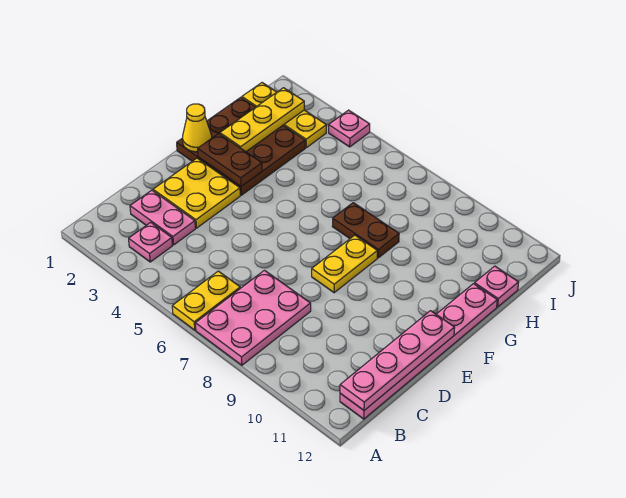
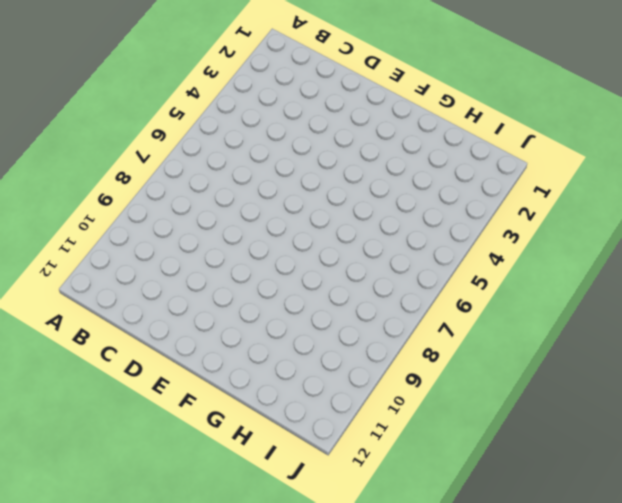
none -> yellow plate A6:B6 level 1
none -> pink plate A7:C8 level 1
none -> pink plate B3 level 1

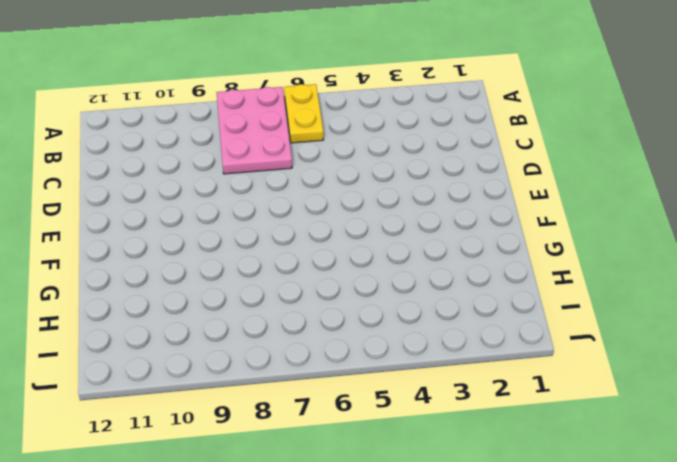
none -> pink plate B3 level 1
none -> pink plate B12:G12 level 1
none -> pink plate C2:C3 level 1

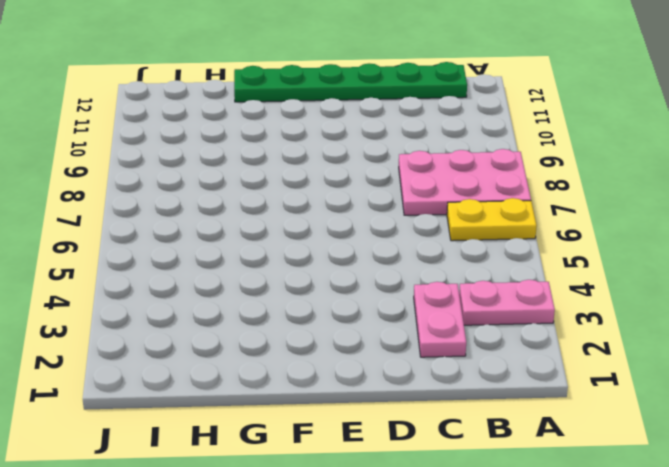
pink plate A3:B3 level 1 -> pink plate B3 level 1
green plate B12:G12 level 1 -> pink plate B12:G12 level 1
none -> yellow plate D2:E3 level 1
none -> yellow plate E8:F8 level 1
none -> brown plate F1:H3 level 1

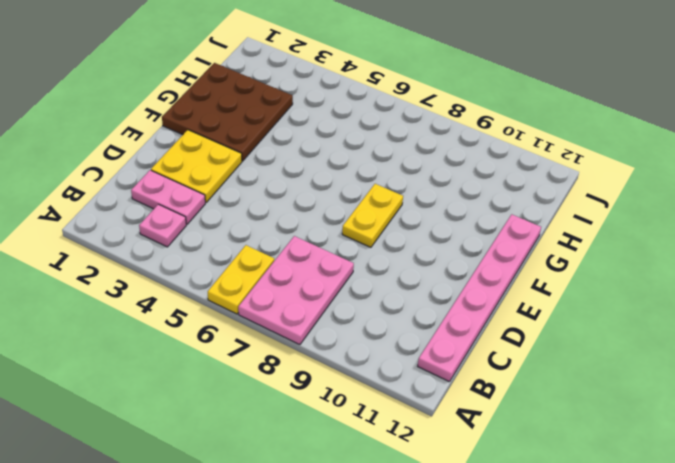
none -> brown plate G7:G8 level 1
none -> pink plate H12 level 1
none -> yellow plate I1:I3 level 1

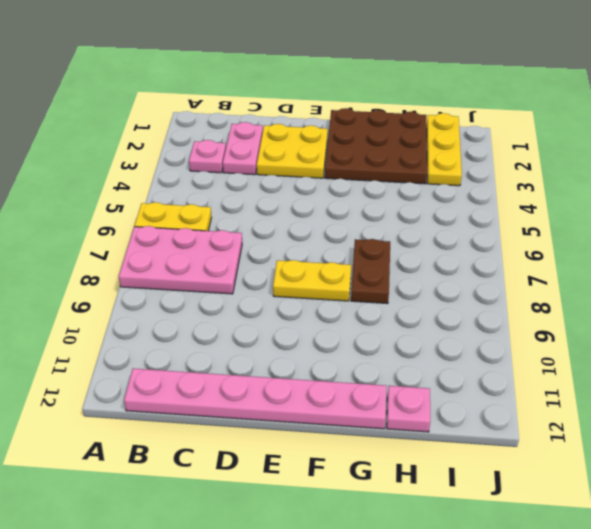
none -> pink plate J4 level 1
none -> pink plate B12:E12 level 2
none -> yellow cone F1 level 2

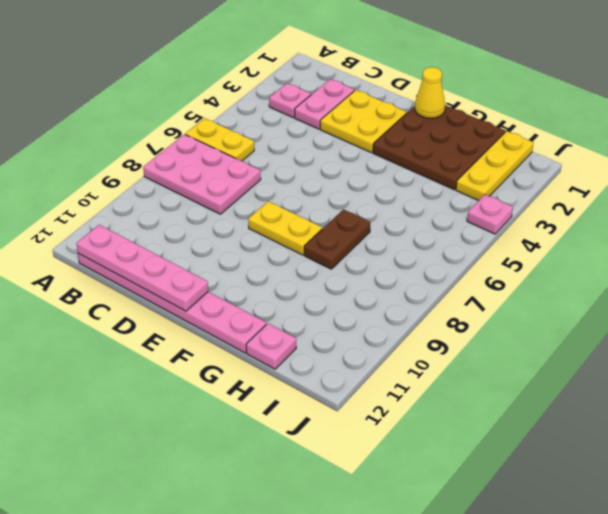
none -> brown plate F2:F3 level 2
none -> yellow plate G2:I2 level 2

